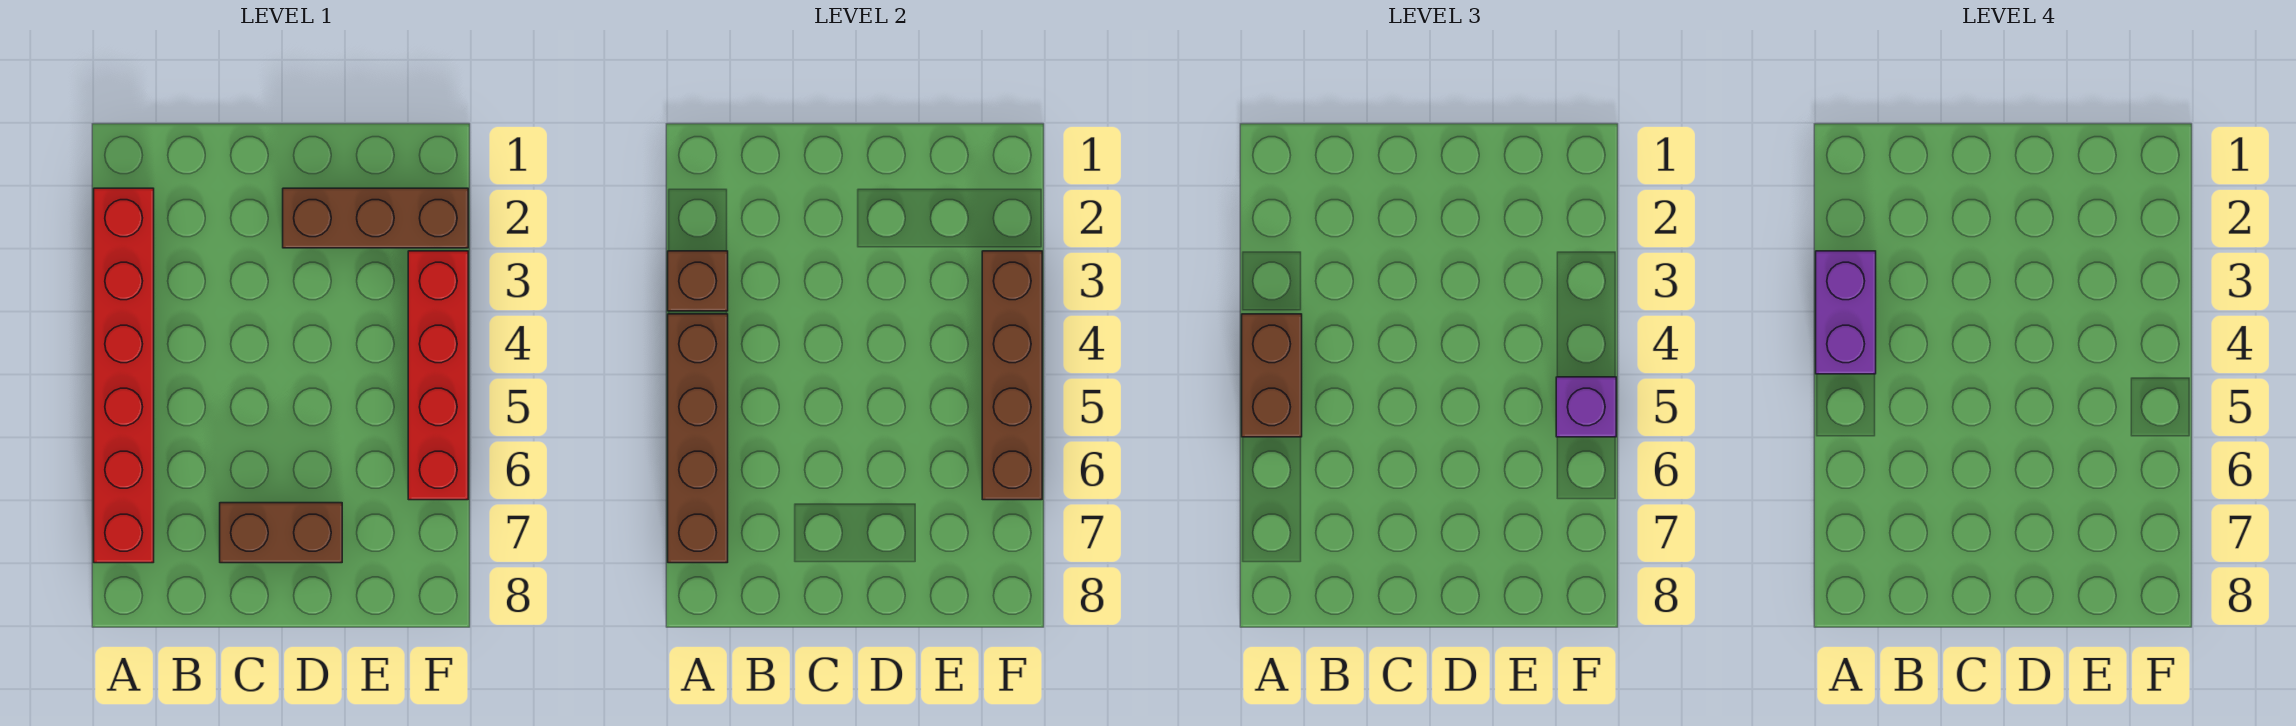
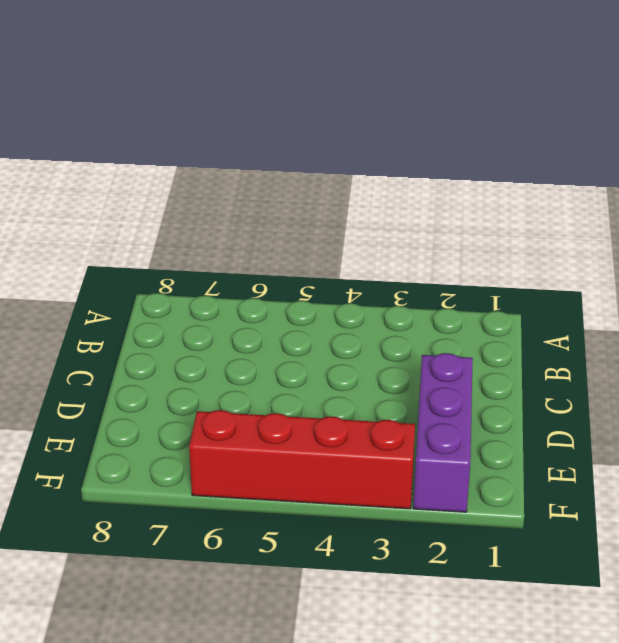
purple brick D2:F2 level 1 -> brown brick D2:F2 level 1
none -> red brick A2:A7 level 1
none -> brown brick C7:D7 level 1

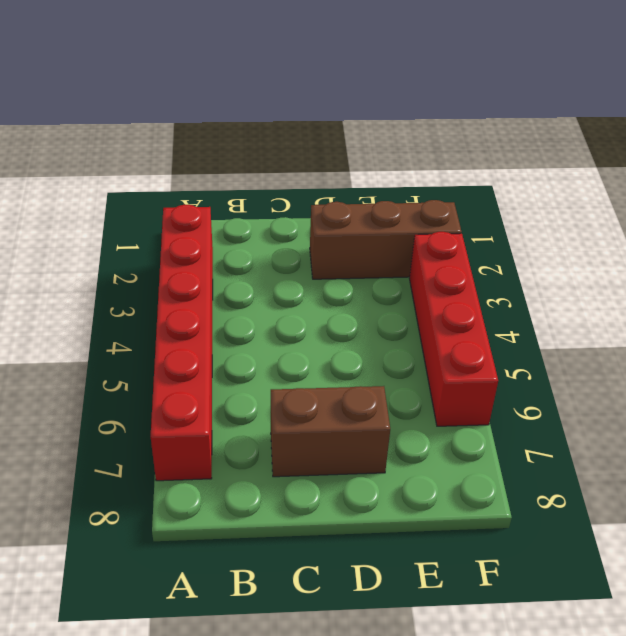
none -> brown brick A3 level 2
none -> brown brick A4:A7 level 2

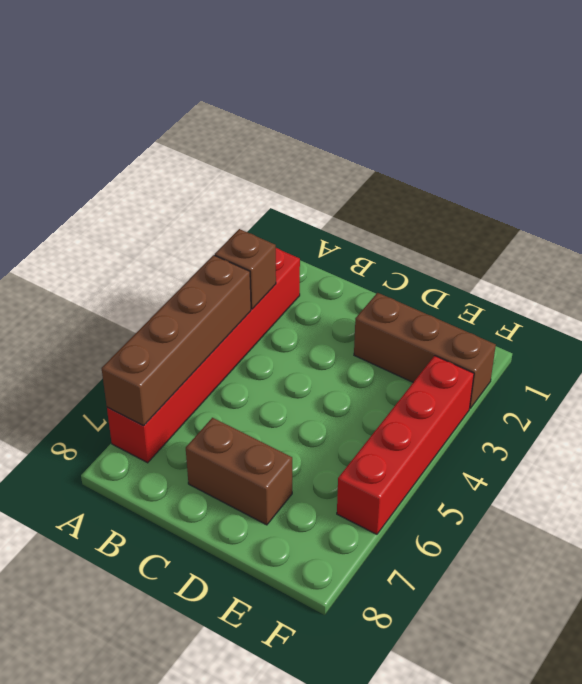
none -> brown brick F3:F6 level 2
none -> brown brick A4:A5 level 3

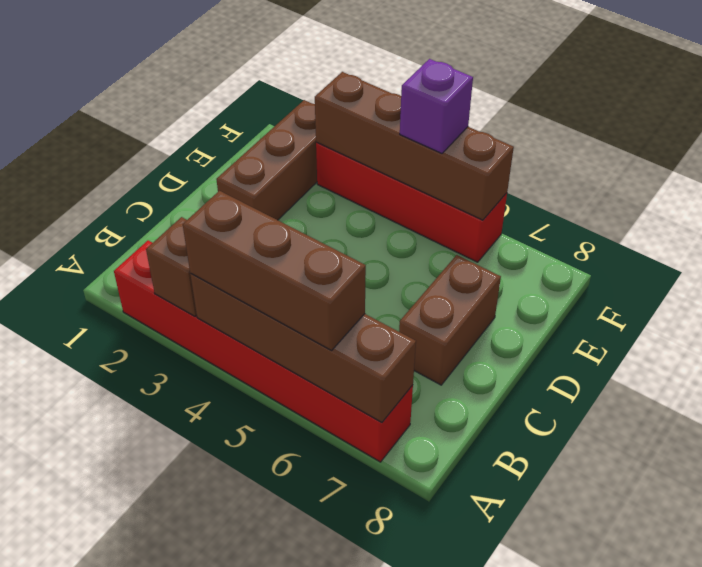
brown brick A4:A6 level 3 -> brown brick A4:A5 level 3
none -> purple brick A3:A4 level 4

